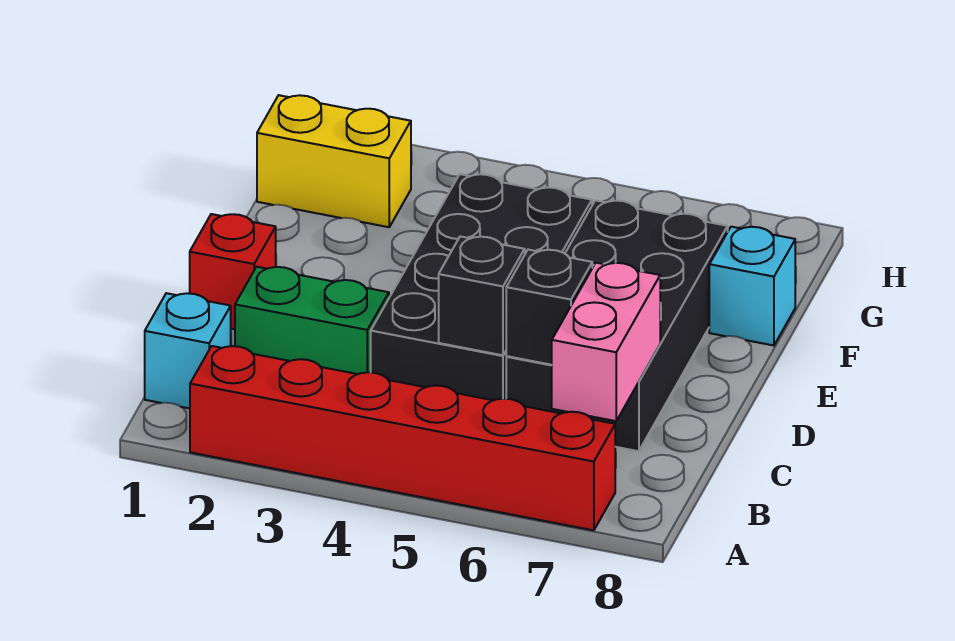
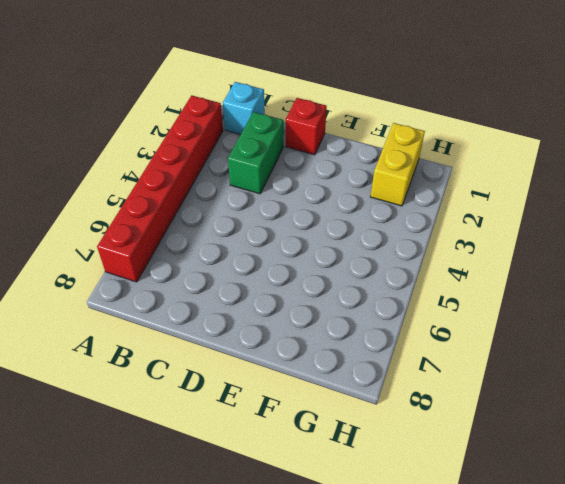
none -> black brick C4:F5 level 1
none -> black brick C6:F7 level 1

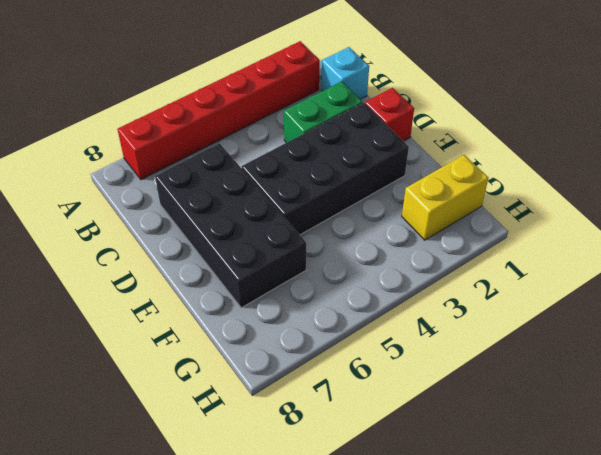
black brick D2:E5 level 1 -> black brick C4:F5 level 1
none -> cyan brick F8 level 1
none -> pink brick B7:C7 level 2

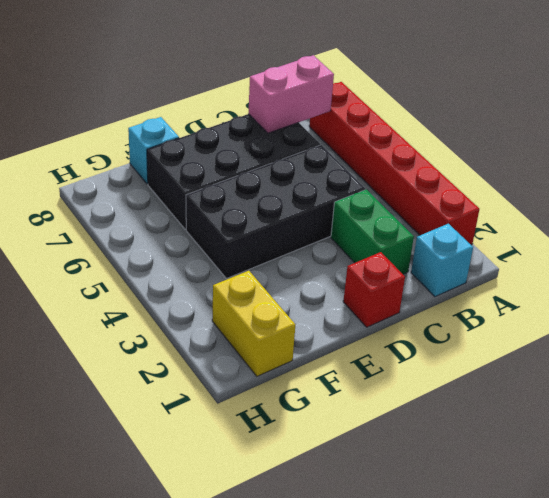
none -> black brick C5 level 2
none -> black brick C6 level 2

